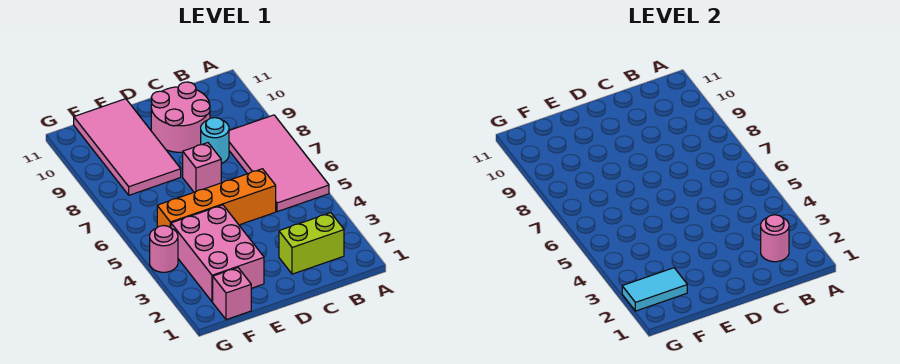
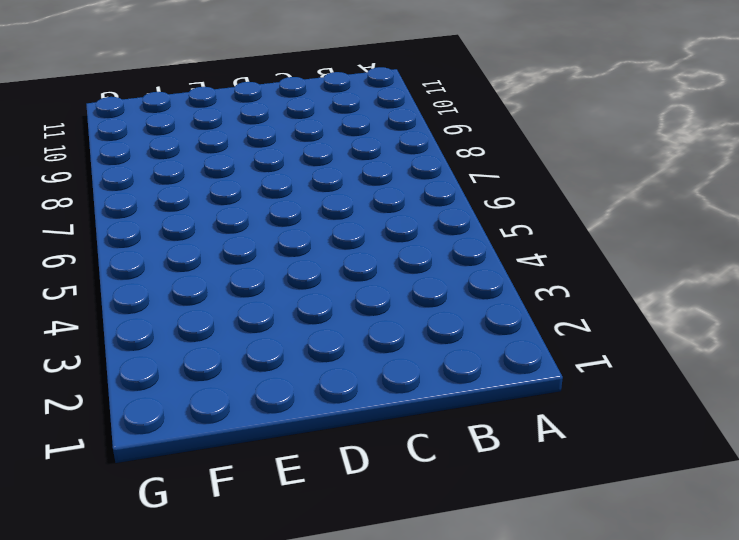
none -> pink tile A5:B8 level 1
none -> lime brick B2:C2 level 1
none -> orange brick C5:F5 level 1

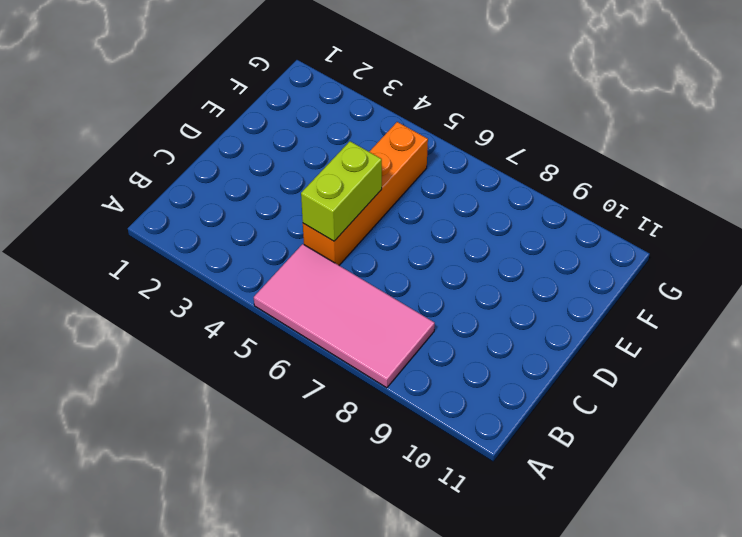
lime brick C5:D5 level 2 -> lime brick B2:C2 level 1
none -> cyan round brick C8 level 1
none -> pink round brick C9:D10 level 1
none -> pink brick D7 level 1

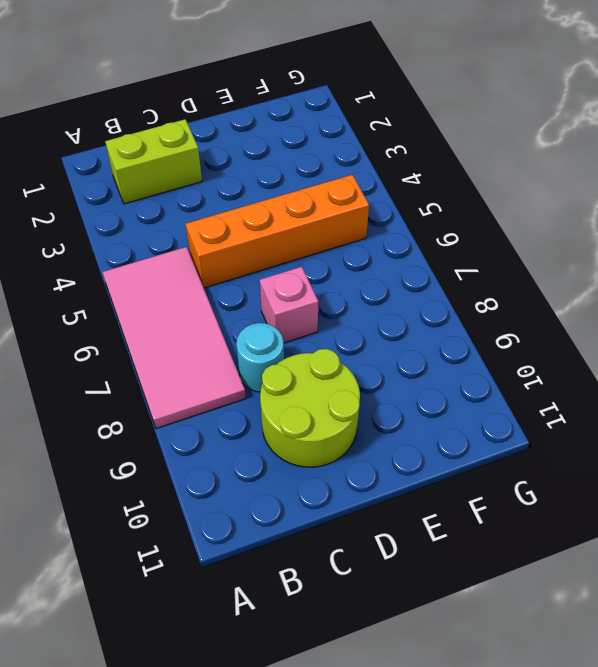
lime round brick C9:D10 level 1 -> pink round brick C9:D10 level 1
none -> pink brick E2:F4 level 1
none -> pink tile E8:F11 level 1
none -> pink brick F1 level 1

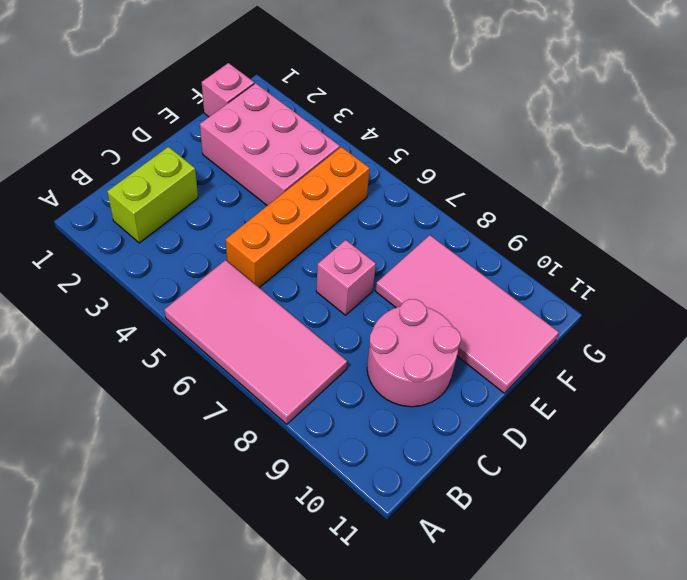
none -> cyan round brick C8 level 1
none -> pink round brick G4 level 1
none -> pink round brick B2 level 2

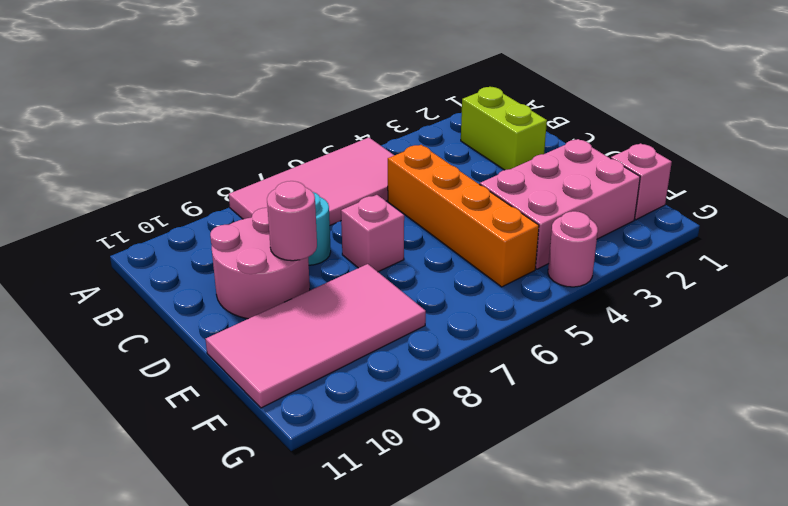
pink round brick D9 level 2 -> pink round brick B2 level 2
none -> cyan tile F2:G2 level 2

